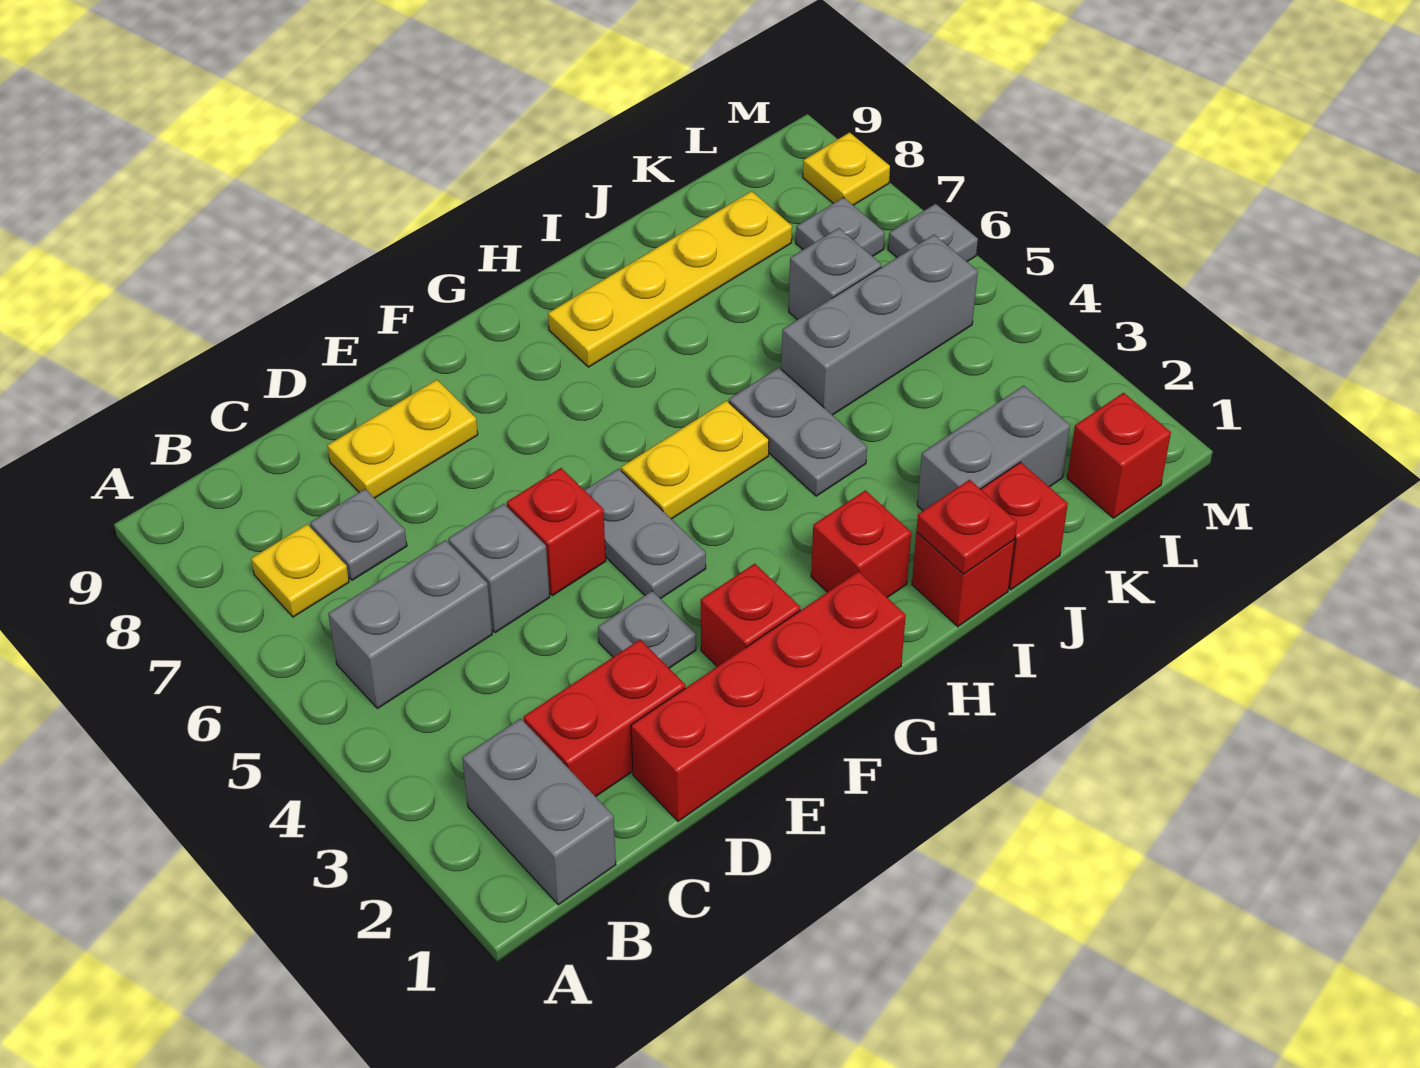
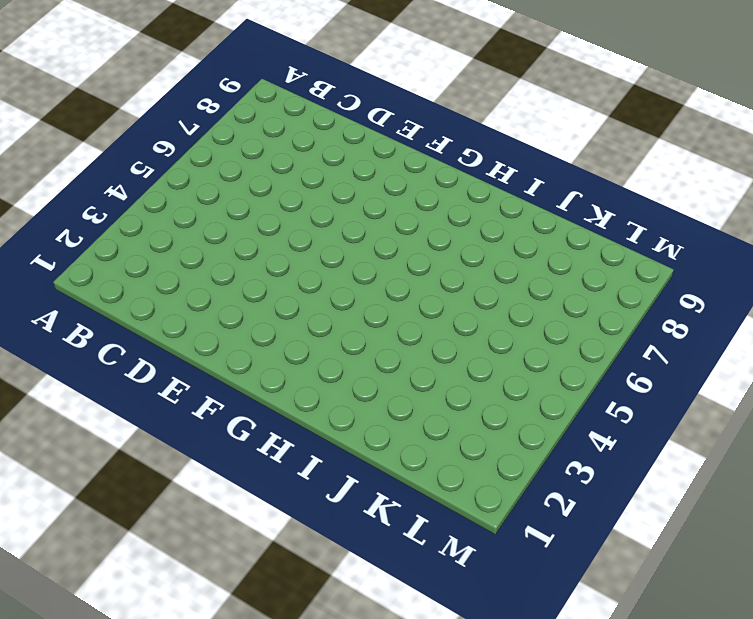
none -> grey brick B1:B2 level 1
none -> grey brick B5:C5 level 1
none -> yellow plate B7 level 1

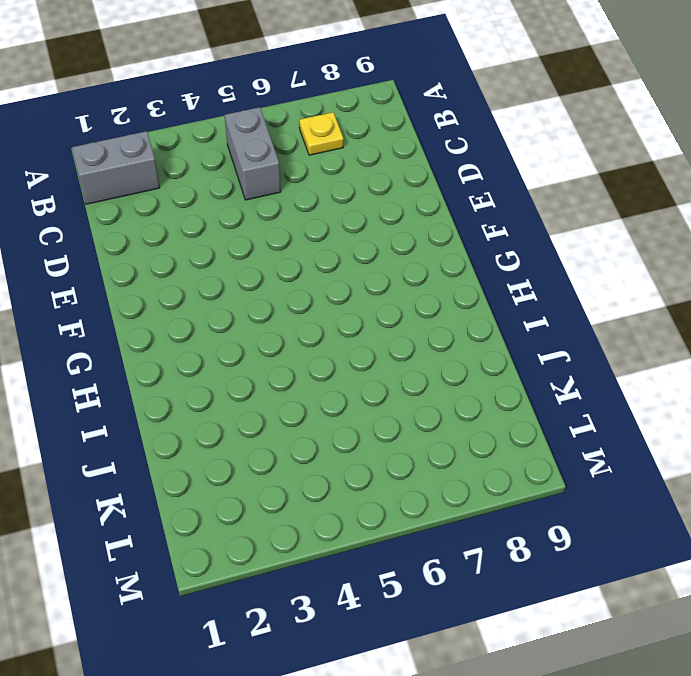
none -> red brick C2:D2 level 1
none -> grey plate C7 level 1
none -> red brick D1:G1 level 1

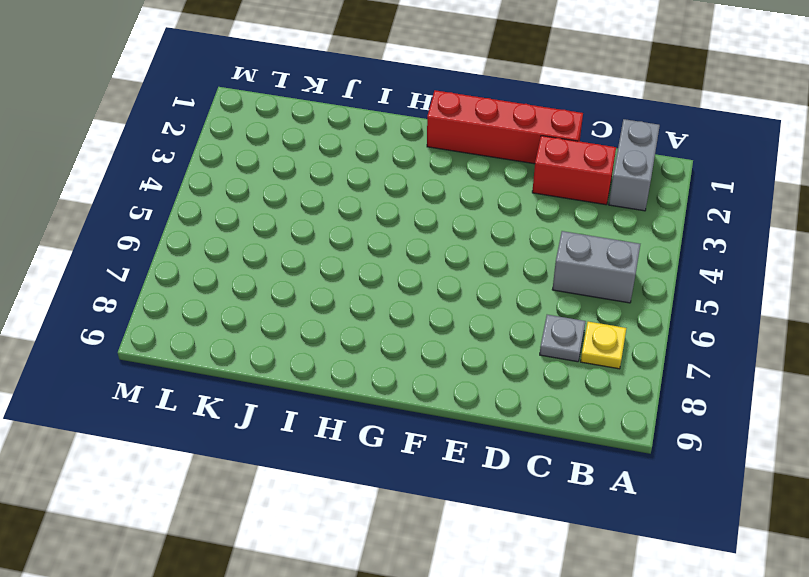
none -> grey brick D5 level 1
none -> yellow plate D8:E8 level 1
none -> grey plate E3 level 1

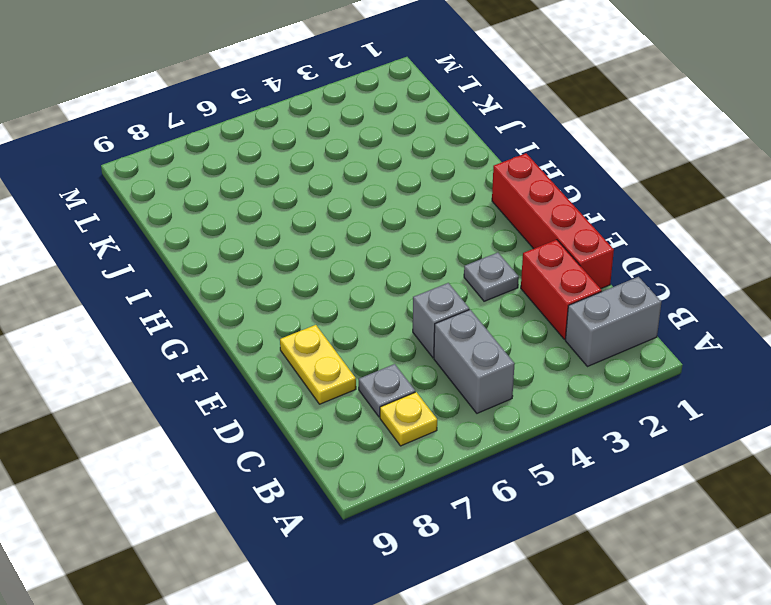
none -> red brick E5 level 1
none -> red brick F2 level 1
none -> grey plate F4:F5 level 1

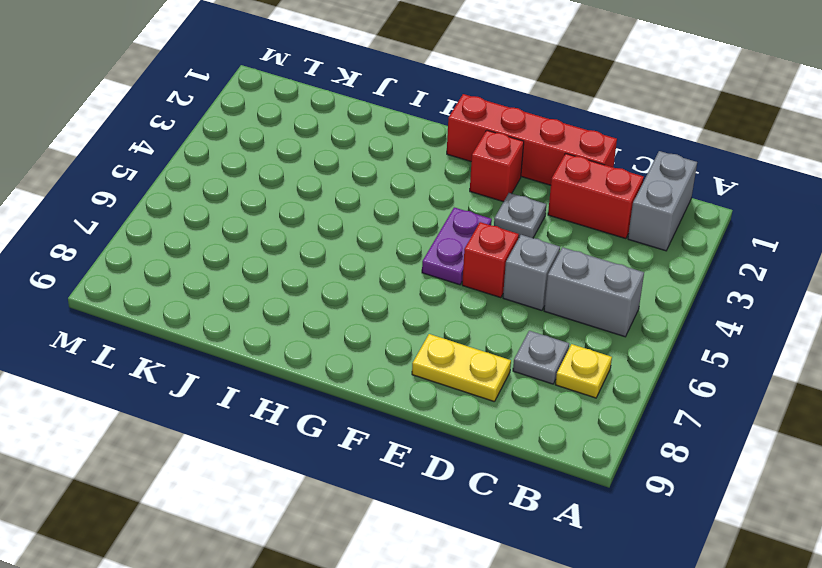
purple plate F4:F5 level 1 -> grey plate F4:F5 level 1
none -> yellow plate G5:H5 level 1
none -> red brick H2 level 1
none -> yellow plate H8:K8 level 1

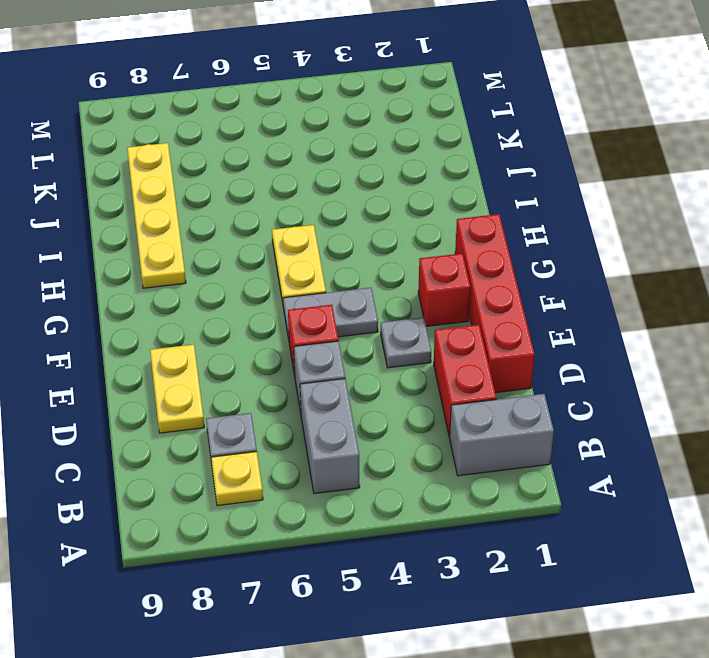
none -> red brick H2 level 1
none -> red brick I1 level 1
none -> grey plate I4:I5 level 1

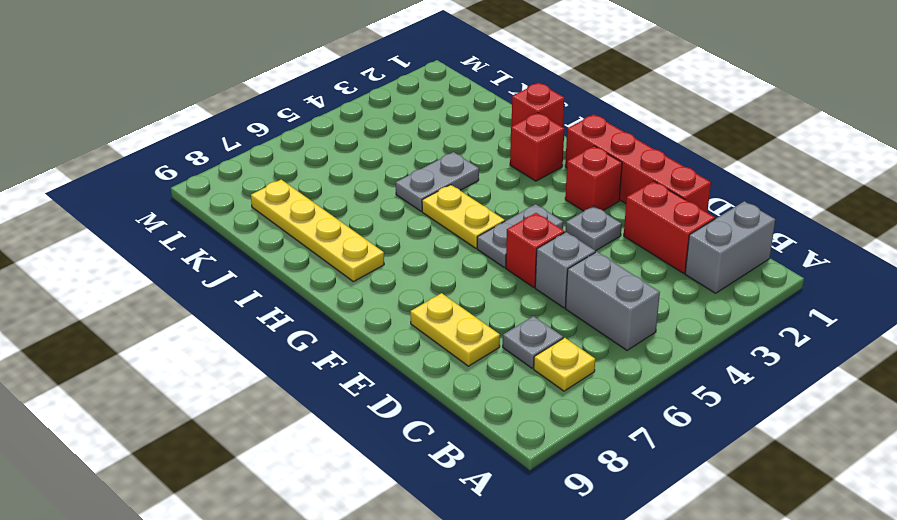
none -> red brick J1 level 1
none -> grey brick J2:K2 level 1
none -> grey brick J5:L5 level 1

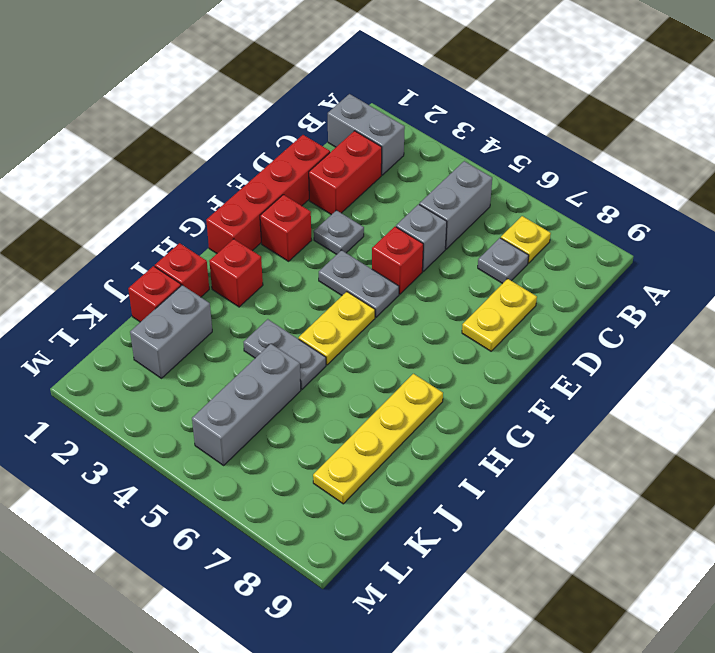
none -> grey brick K6 level 1
none -> red brick L1 level 1
none -> grey plate L7 level 1

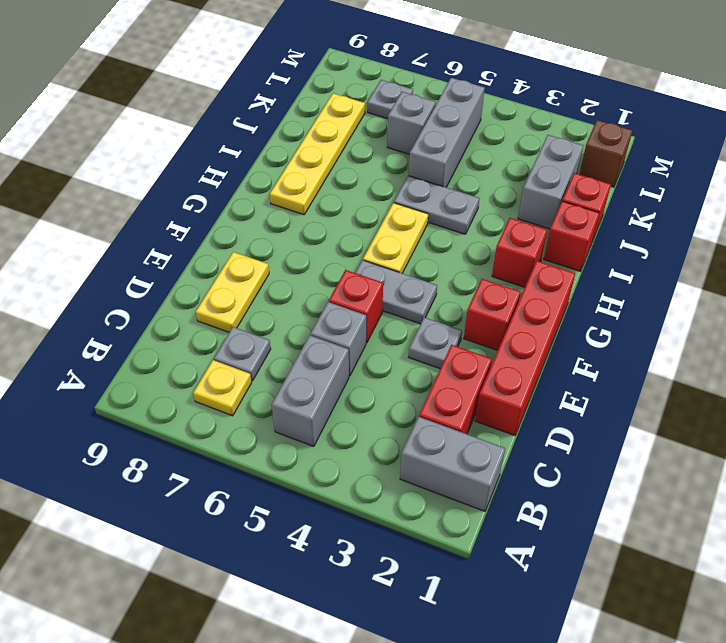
brown brick L1 level 1 -> red brick L1 level 1
none -> grey plate M6 level 1
none -> yellow plate M8 level 1
none -> red plate I1 level 2

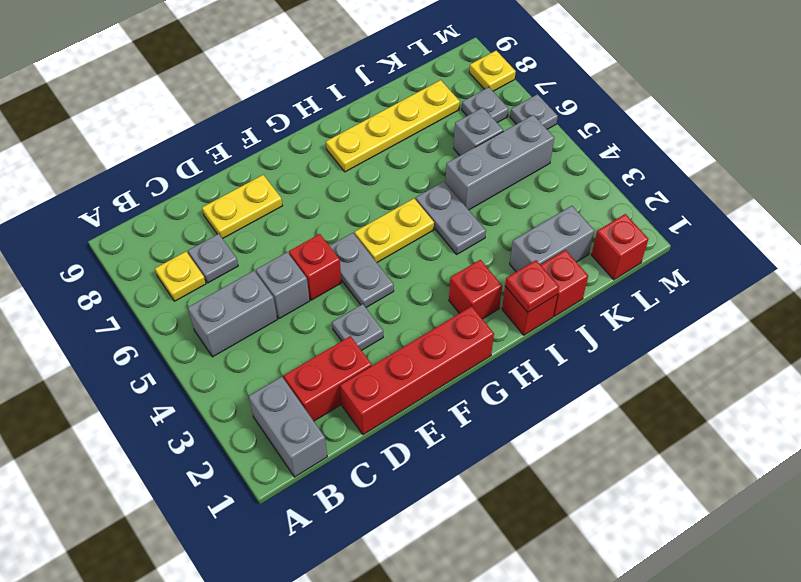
none -> red brick F2 level 1

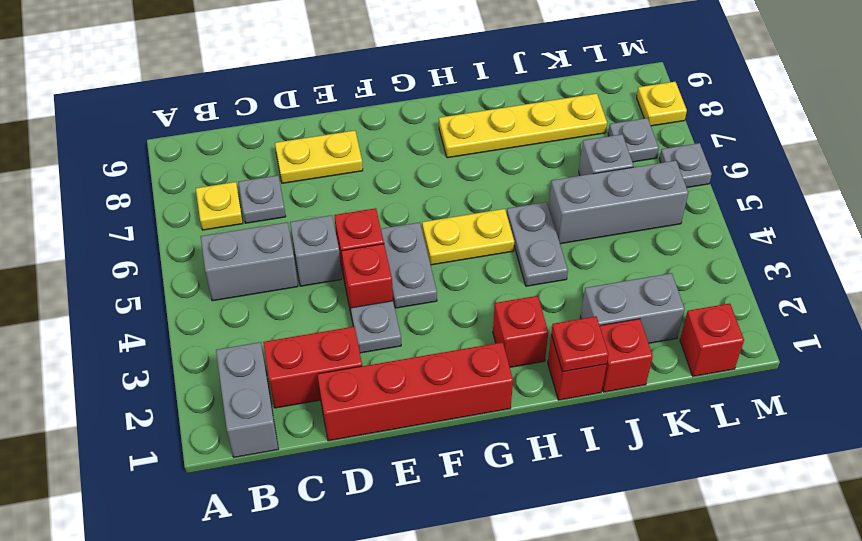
red brick E4 level 1 -> red brick F2 level 1

